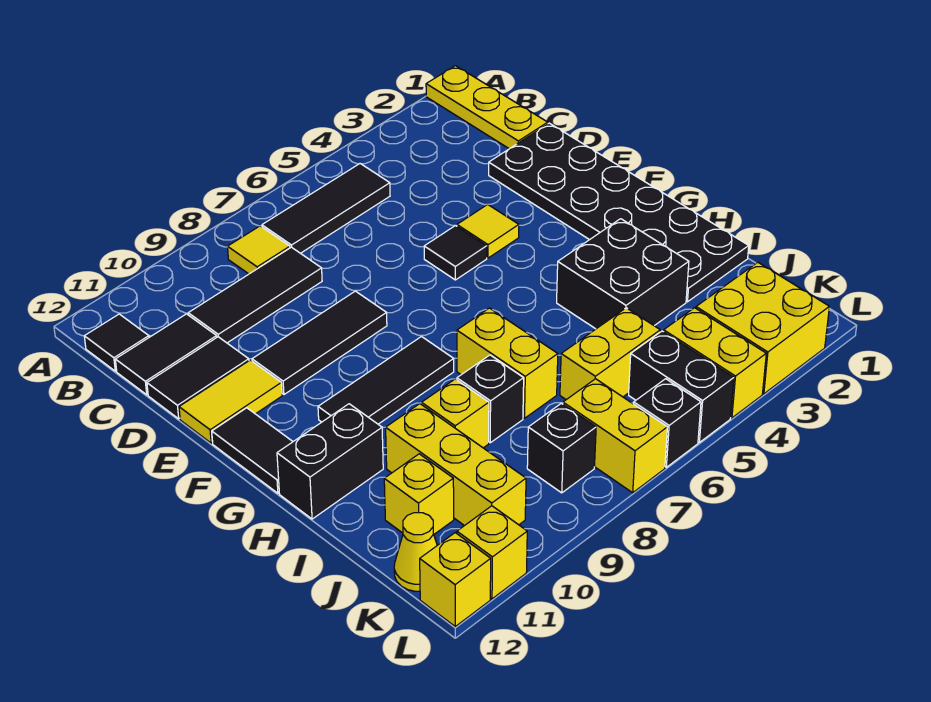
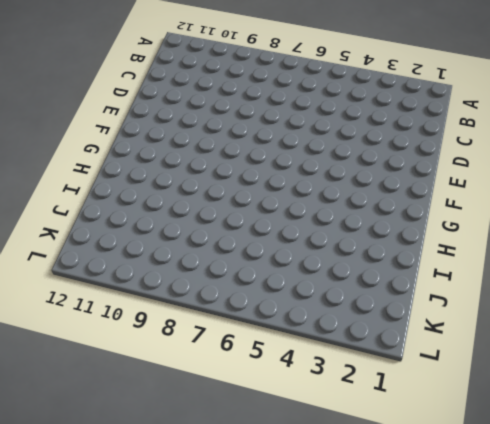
none -> yellow plate A1:C1 level 1
none -> black tile B5:B7 level 1
none -> yellow tile B8 level 1
none -> black tile B12 level 1

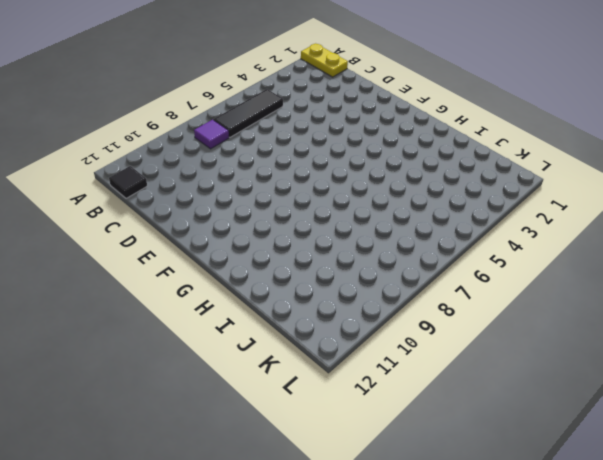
yellow plate A1:B1 level 1 -> yellow plate A1:C1 level 1
purple tile B8 level 1 -> yellow tile B8 level 1
none -> black tile C8:C10 level 1
none -> black tile C11:C12 level 1
none -> black plate D1:I2 level 1
none -> black tile D11:D12 level 1

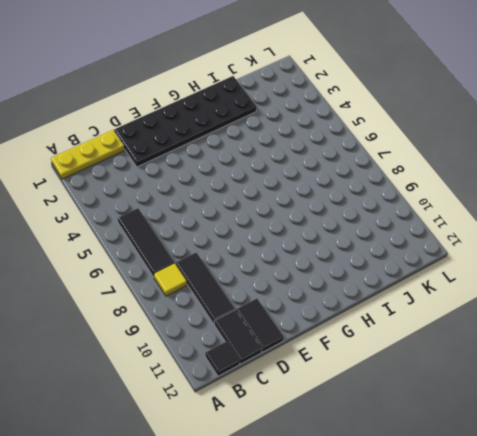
none -> yellow tile E4 level 1
none -> black tile E5 level 1
none -> black tile E8:E10 level 1
none -> yellow tile E11:E12 level 1

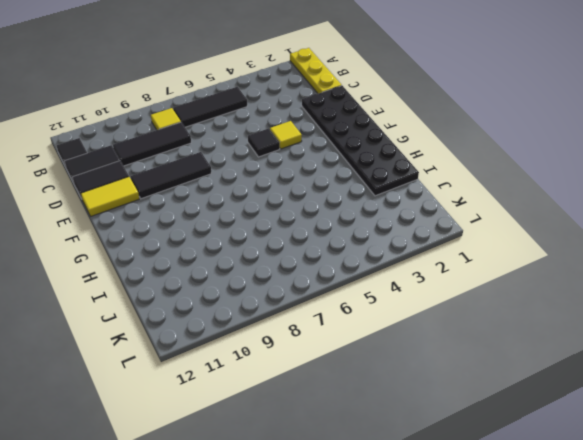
none -> black tile F12:G12 level 1
none -> black tile G8:G10 level 1
none -> black brick H3:I4 level 1
none -> yellow brick H7:I7 level 1

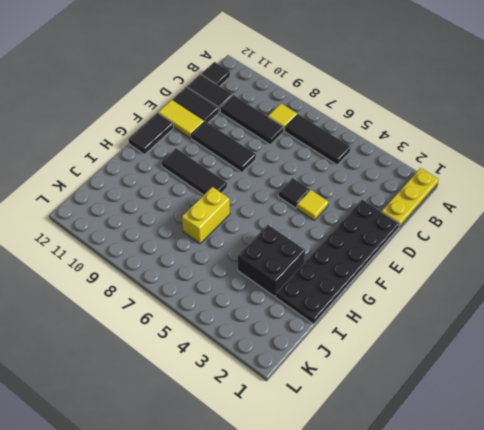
none -> black brick H11:H12 level 1
none -> black brick I8 level 1
none -> yellow brick I9 level 1
none -> yellow brick I10:K10 level 1

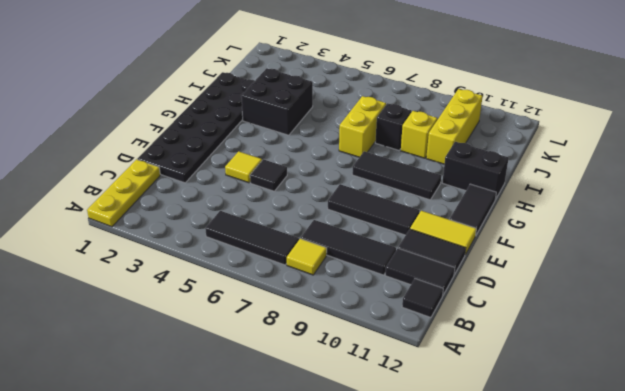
none -> yellow brick J5:J6 level 1
none -> yellow brick J11 level 1
none -> yellow brick K2:L3 level 1
none -> yellow brick K4:L4 level 1

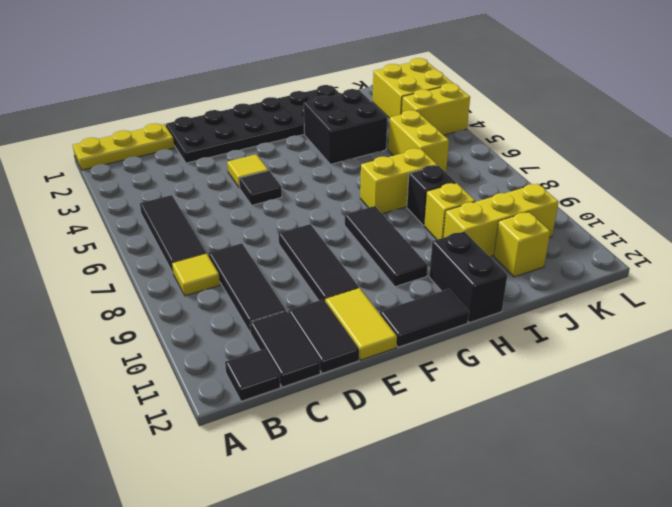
none -> black brick K5:L5 level 1
none -> yellow brick K7:L7 level 1
none -> black brick K8 level 1
none -> yellow cone K12 level 1

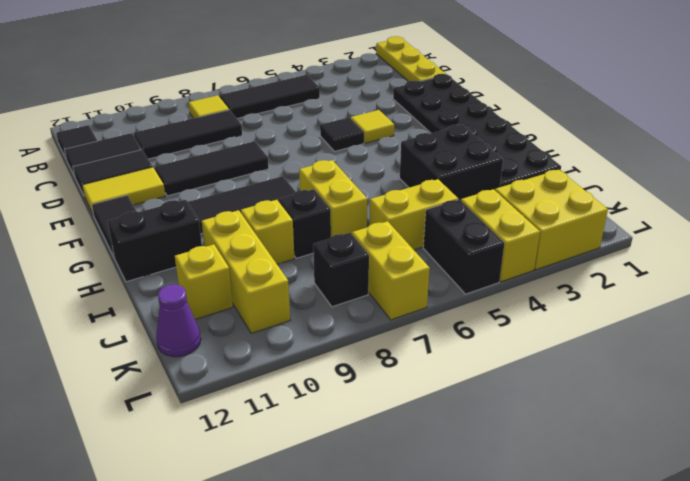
purple cone K12 level 1 -> yellow cone K12 level 1
none -> black brick L6 level 1
none -> yellow brick L11 level 1
none -> yellow brick L12 level 1

